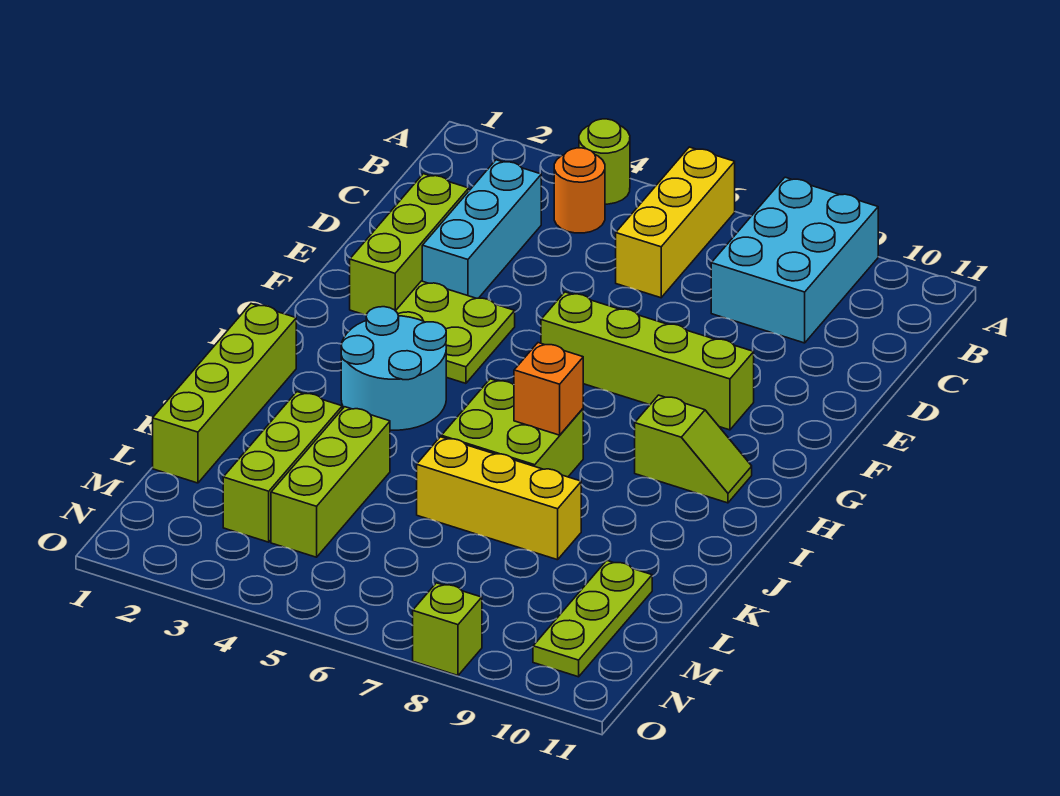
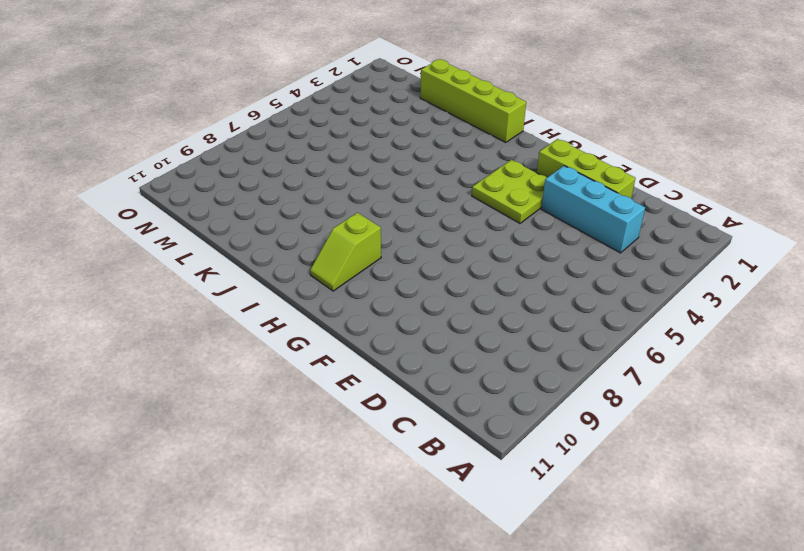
none -> lime round brick A4 level 1
none -> yellow brick A6:C6 level 1
none -> cyan brick A8:C9 level 1

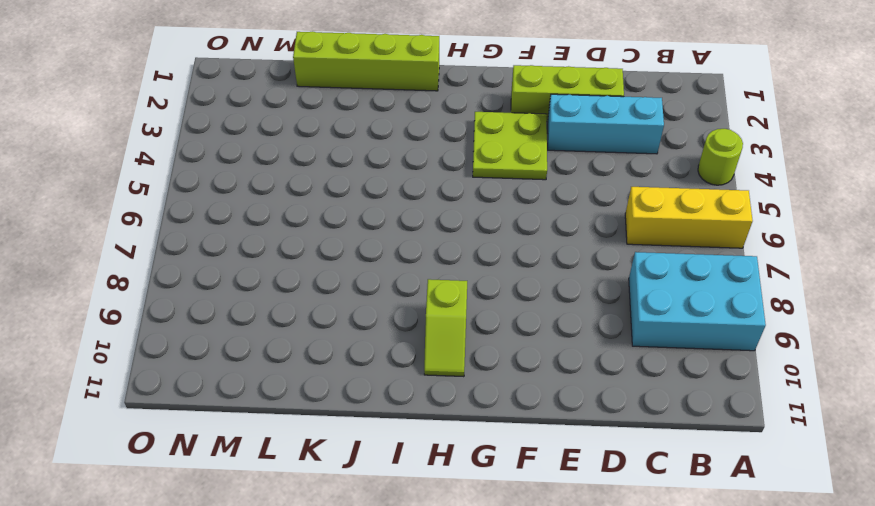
none -> orange round brick B4 level 1
none -> lime brick F6:F9 level 1
none -> cyan round brick H3:I4 level 1

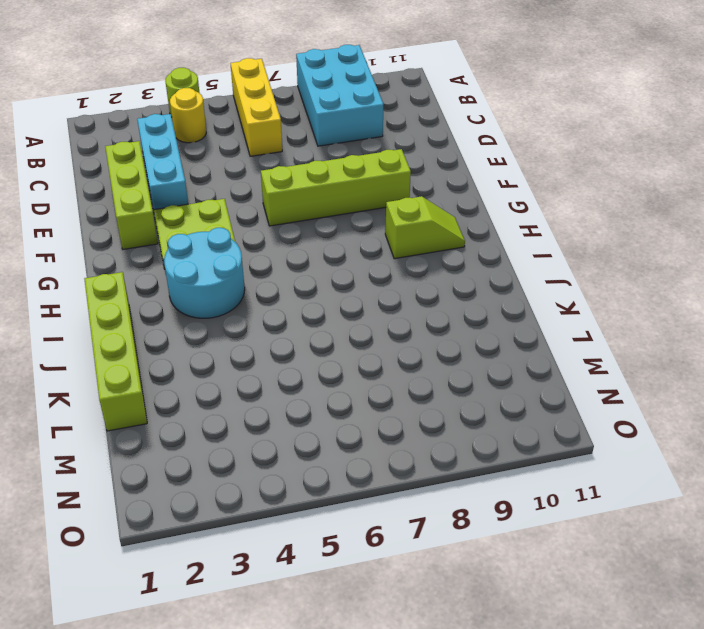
yellow round brick B4 level 1 -> orange round brick B4 level 1
none -> lime brick I6:J7 level 1
none -> lime brick K3:M3 level 1
none -> lime brick K4:M4 level 1

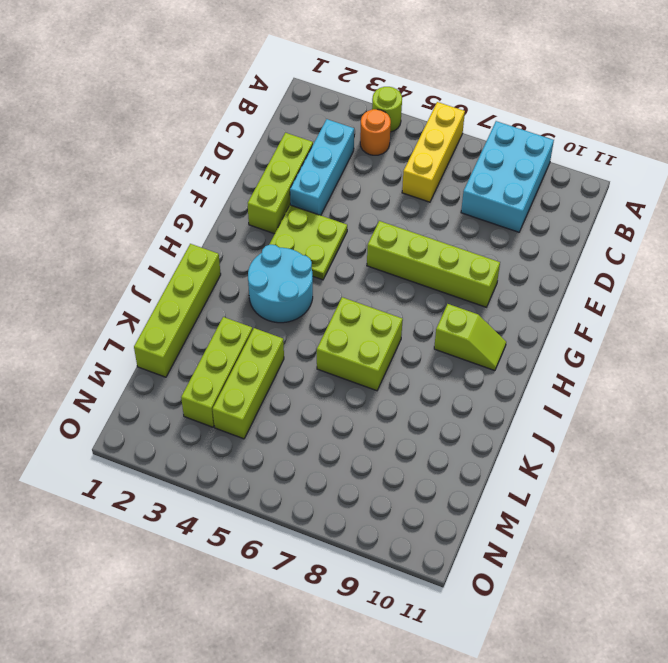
none -> yellow brick K6:K8 level 1
none -> lime plate L10:N10 level 1
none -> lime brick O8 level 1

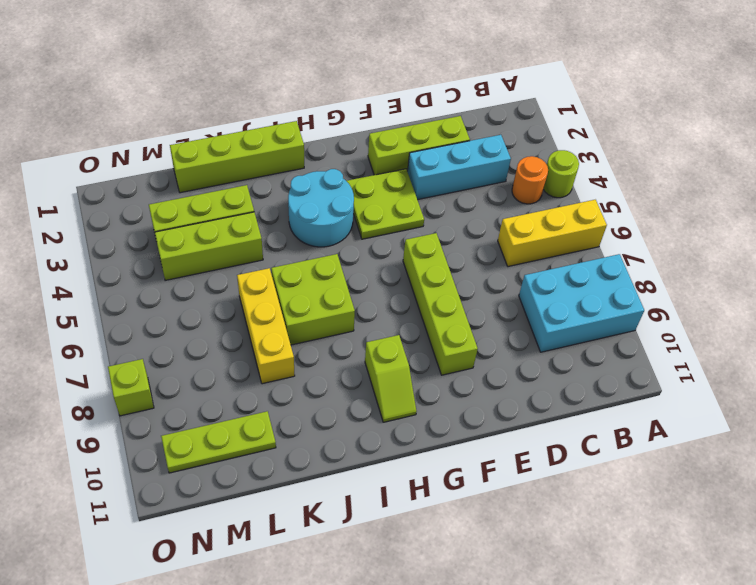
none -> orange brick I7 level 2

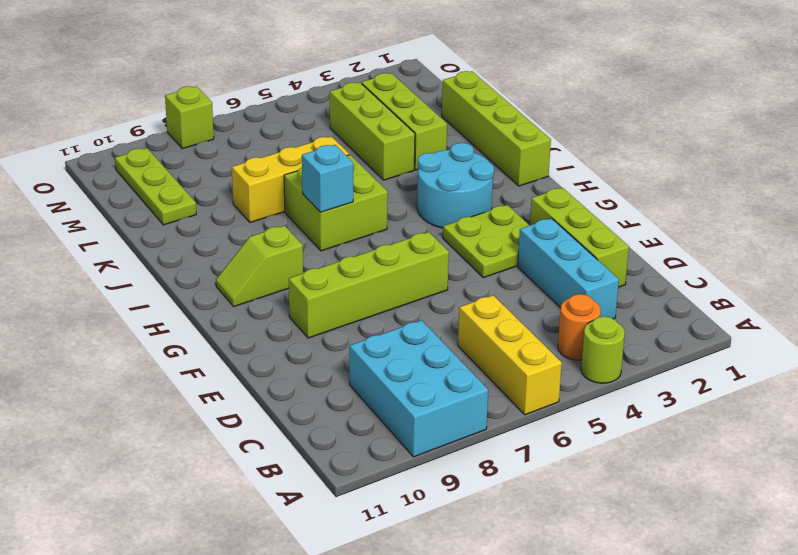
cyan brick I7 level 2 -> orange brick I7 level 2

